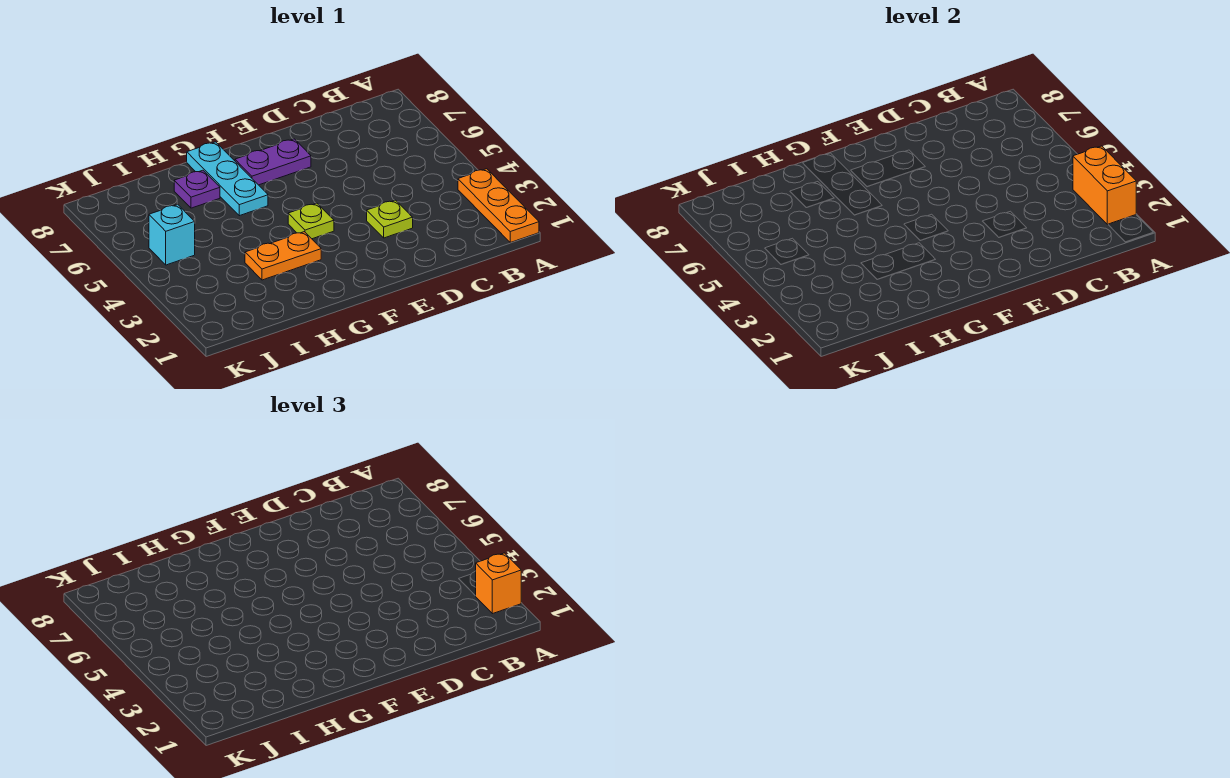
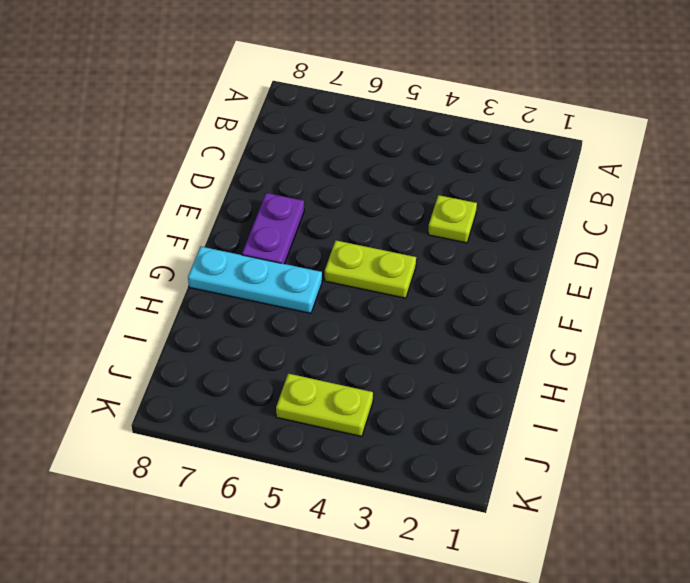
lime plate F4:F5 level 1 -> lime plate F4 level 1
lime plate J4:J5 level 1 -> cyan brick J5 level 1
none -> orange plate A1:A3 level 1
none -> orange plate G3:H3 level 1

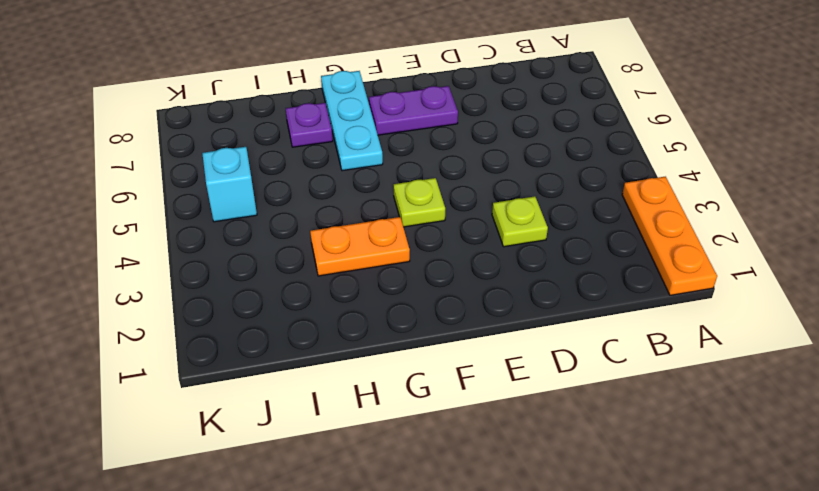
none -> orange brick A2:A3 level 2
none -> orange brick A2 level 3

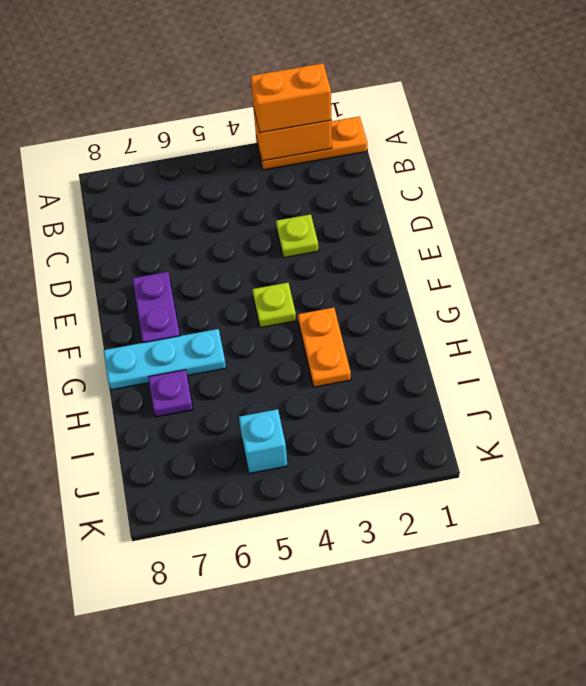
orange brick A2:A3 level 3 -> orange brick A2 level 3

